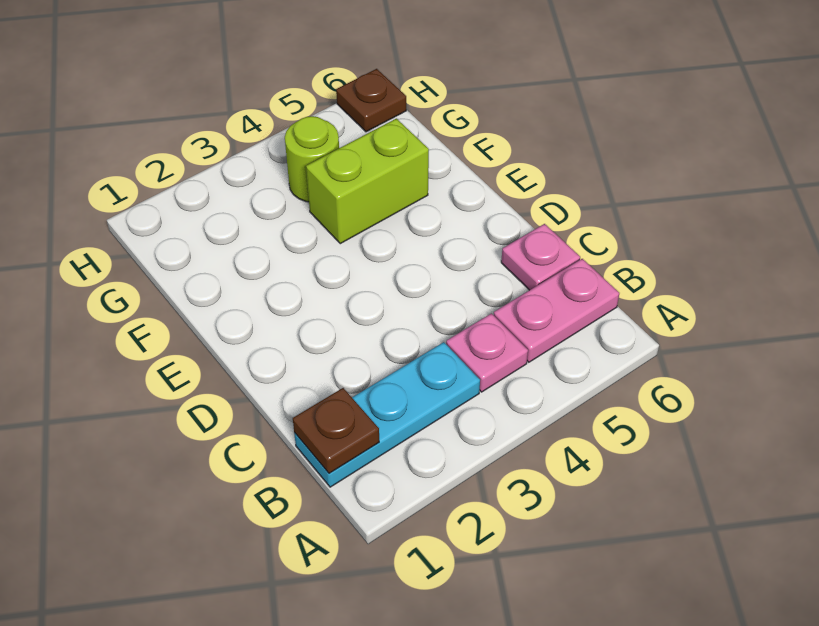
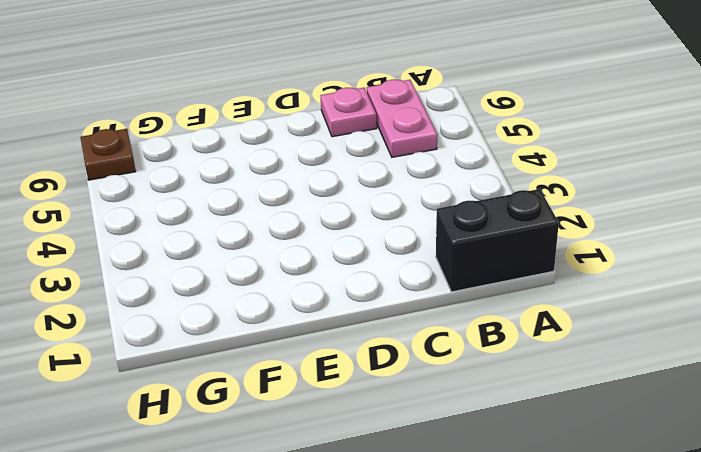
black brick A1:B1 level 1 -> cyan plate B1:B3 level 1
none -> pink plate B4 level 1
none -> lime brick F4:F5 level 1

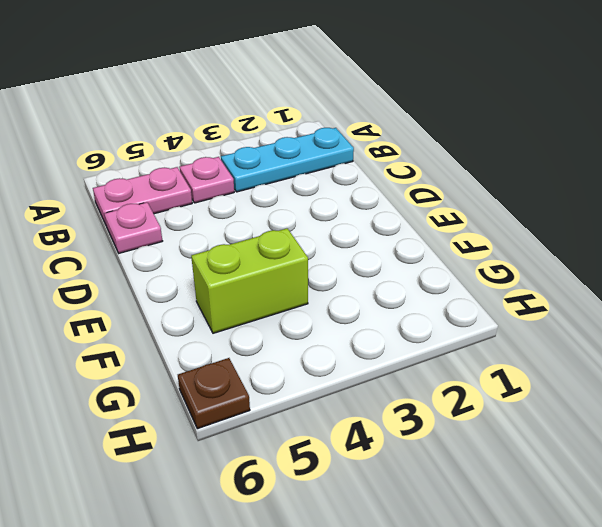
none -> lime round brick G4 level 1
none -> brown plate B1 level 2

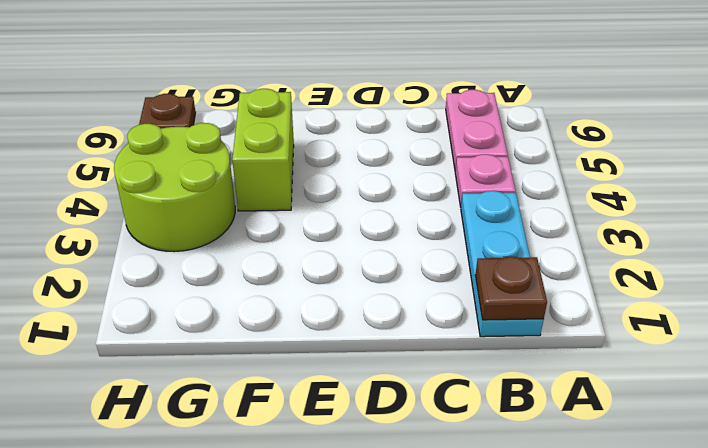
lime round brick G3:H4 level 1 -> lime round brick G4 level 1
none -> pink plate C6 level 1

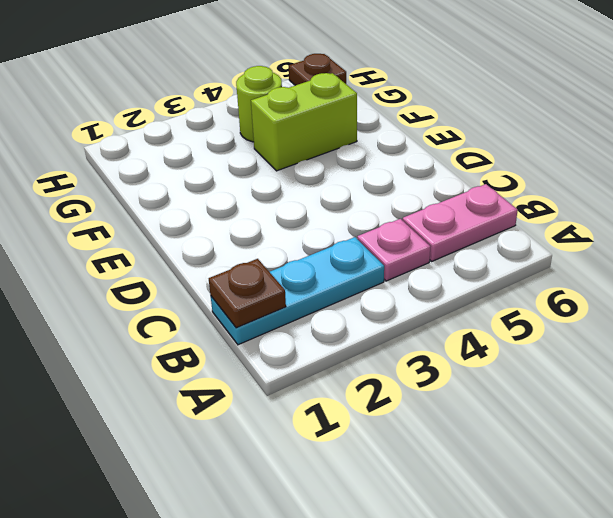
none -> pink plate C6 level 1

